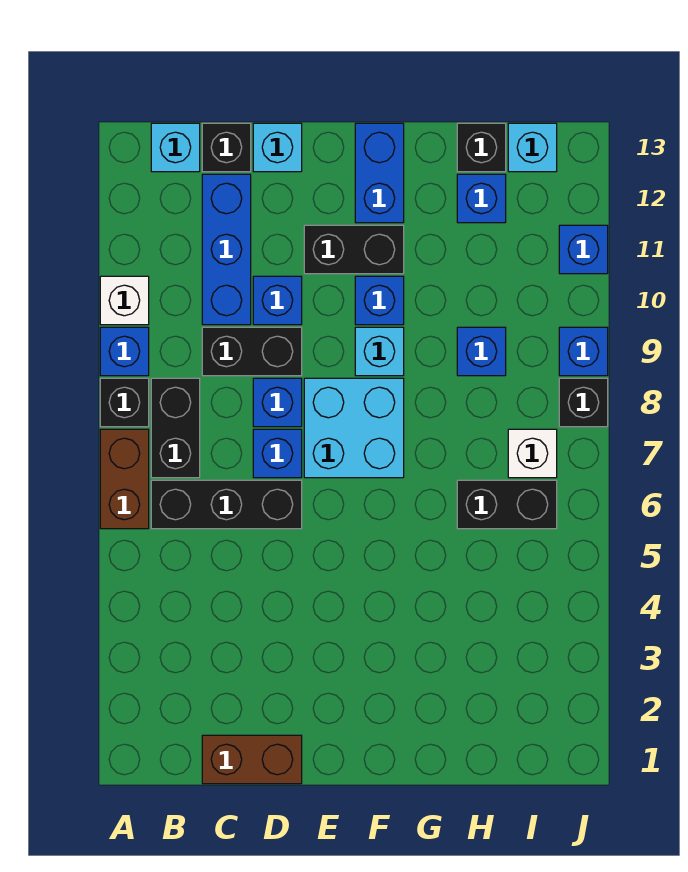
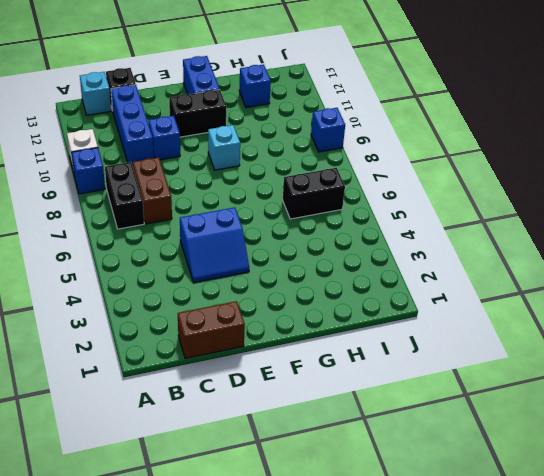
brown brick C7:C8 level 1 -> brown brick A6:A7 level 1
blue slope D4:E5 level 1 top 5 -> none
none -> black brick A8 level 1
none -> black brick B6:D6 level 1
none -> black brick C9:D9 level 1

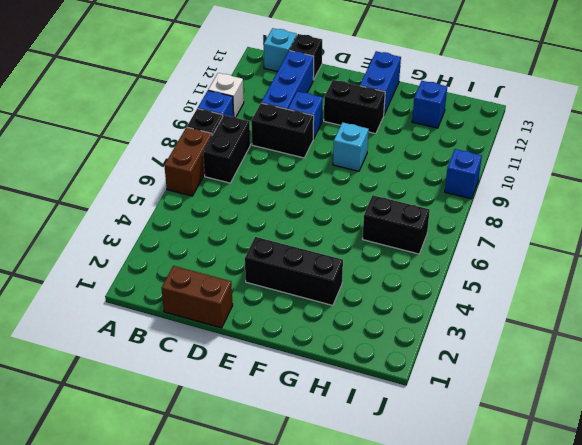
black brick E3:G3 level 1 -> black brick B6:D6 level 1
none -> blue brick D7 level 1
none -> blue brick D8 level 1
none -> cyan brick D13 level 1

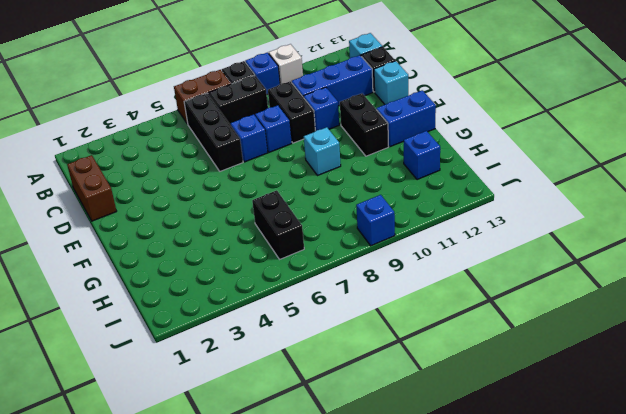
none -> cyan brick E7:F8 level 1
none -> blue brick F10 level 1
none -> blue brick H9 level 1

